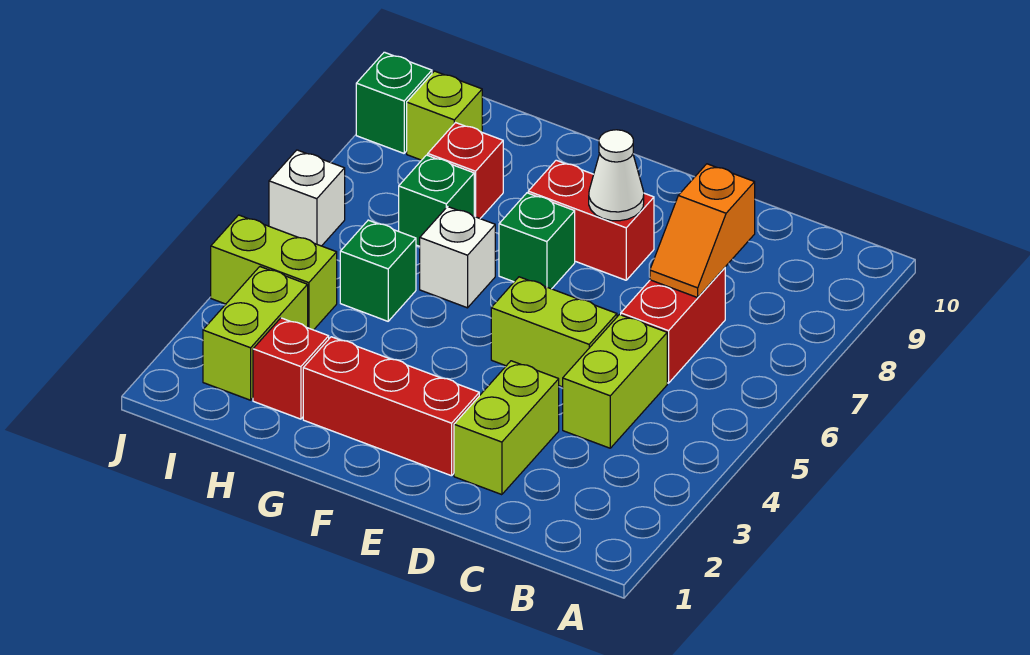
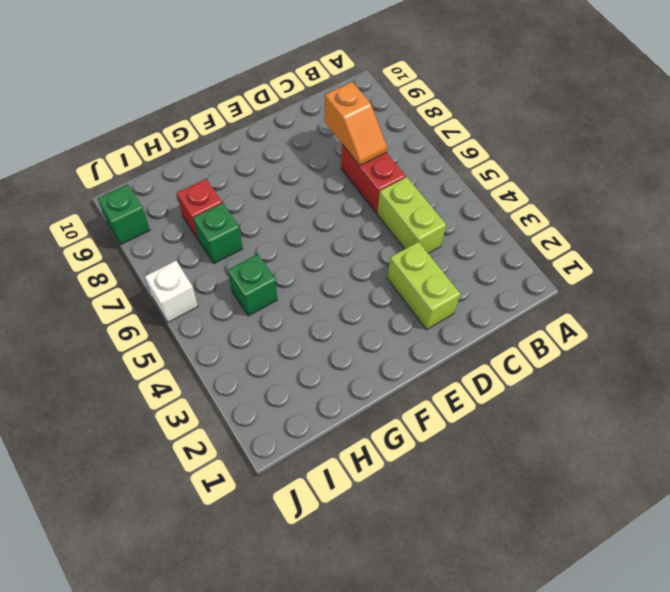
none -> lime brick D5:E5 level 1
none -> red brick E2:G2 level 1
none -> red brick E8:F8 level 1

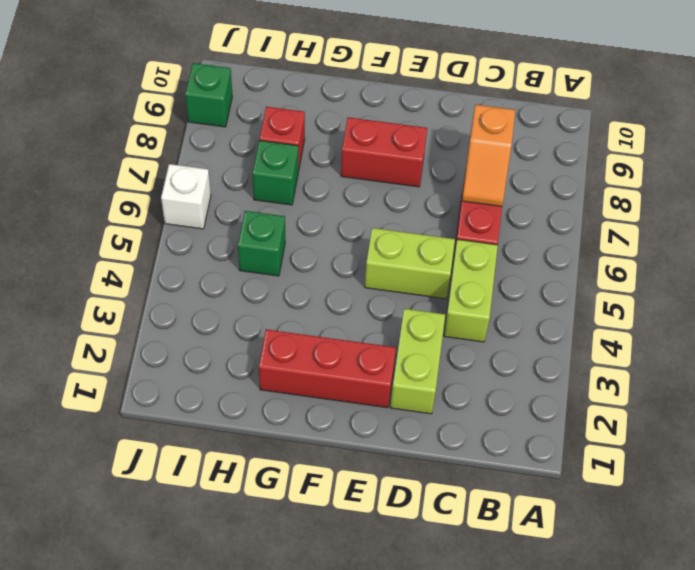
none -> green brick F7 level 1
none -> white brick G6 level 1
none -> red brick H2 level 1

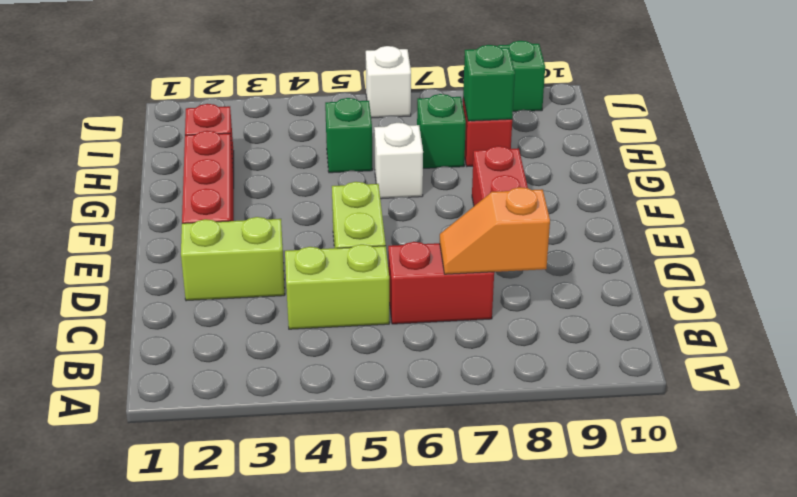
green brick H8 level 2 -> green brick F7 level 1
none -> lime brick I2:I3 level 1
none -> lime brick I4:J4 level 1
none -> lime brick I9 level 1

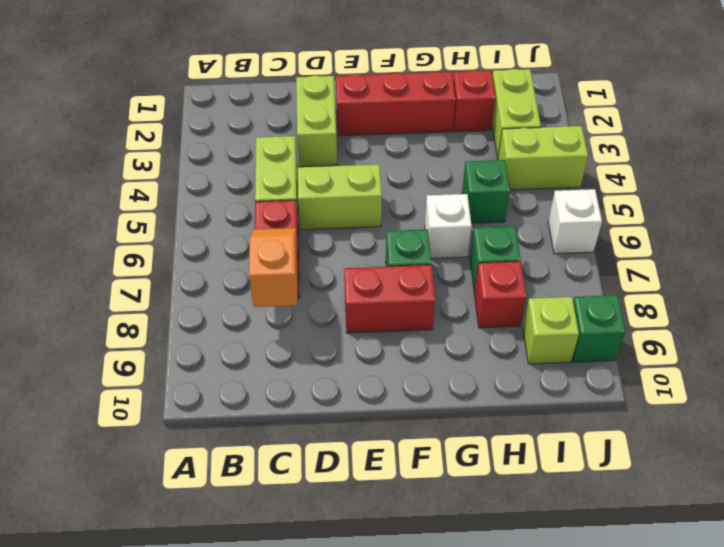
none -> white cone E8 level 2

